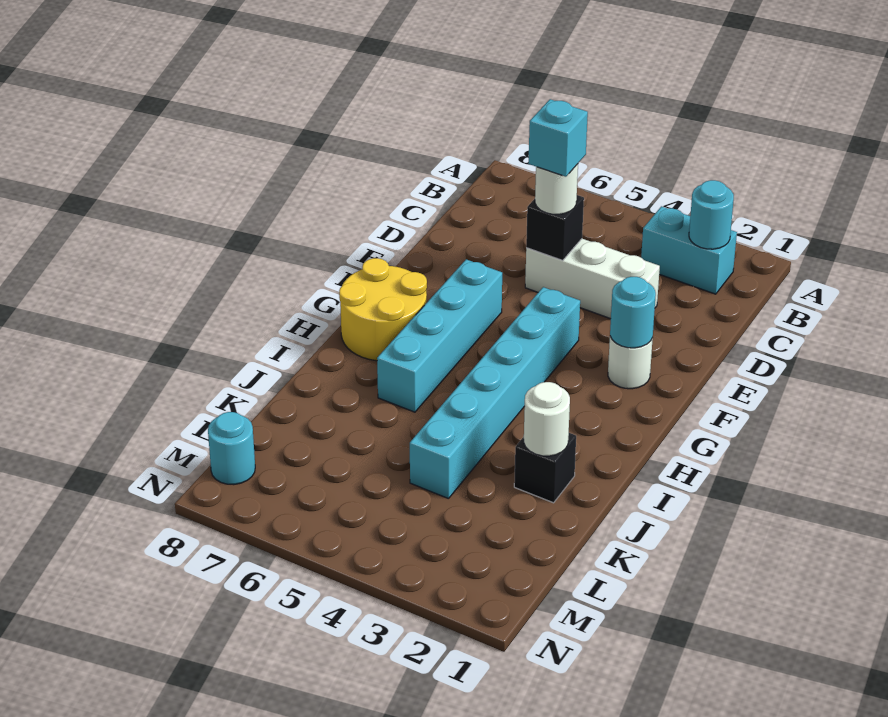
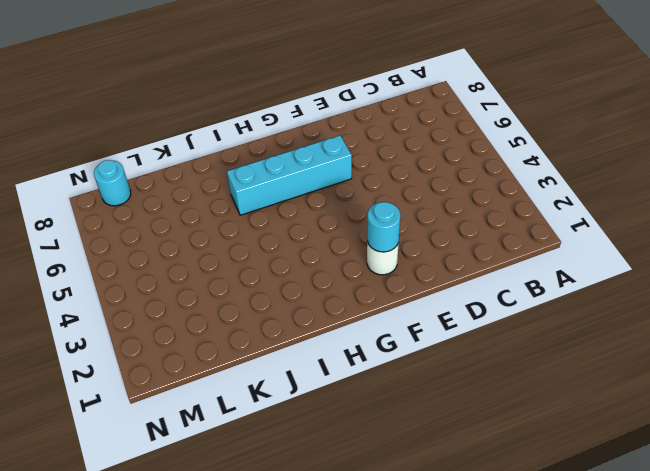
none -> cyan brick B2:B3 level 1
none -> white brick D3:D5 level 1
none -> cyan brick F4:K4 level 1

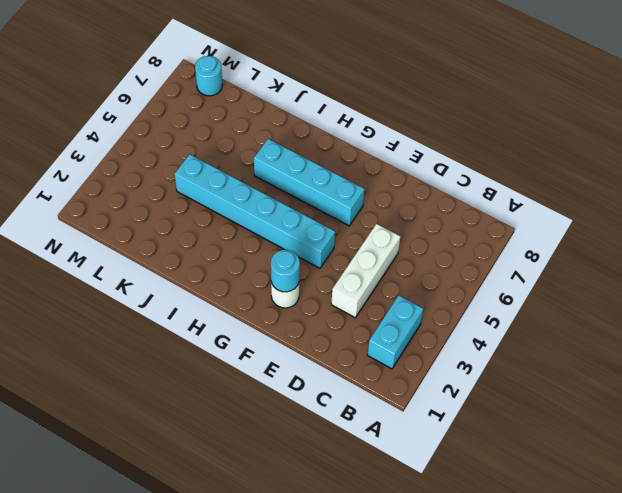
none -> yellow round brick G7:H8 level 1
none -> black brick J2 level 1
none -> cyan round brick B2 level 2

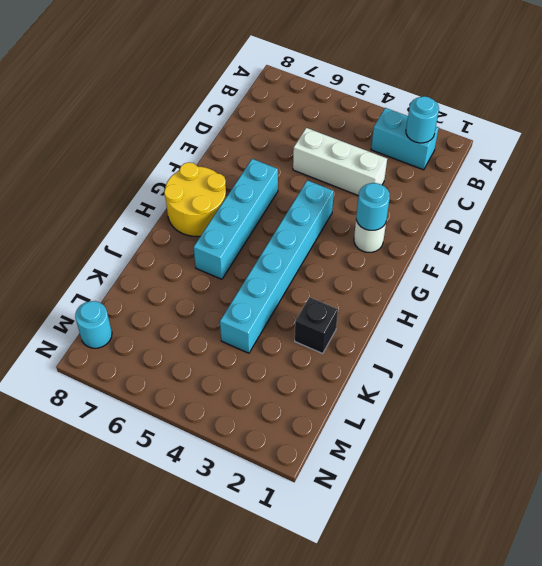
none -> black brick D5 level 2
none -> white round brick J2 level 2
none -> white round brick D5 level 3

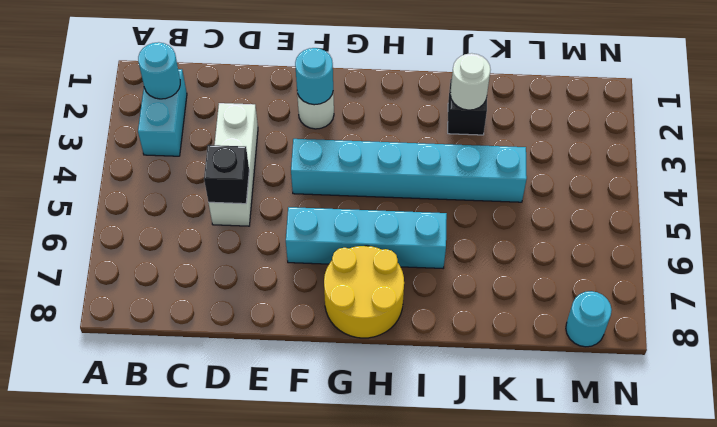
none -> white round brick D5 level 3
none -> cyan brick D5 level 4

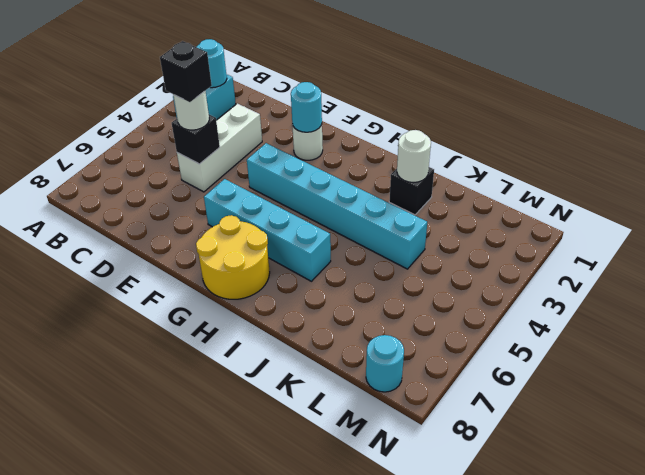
black brick D5 level 4 -> cyan brick D5 level 4

